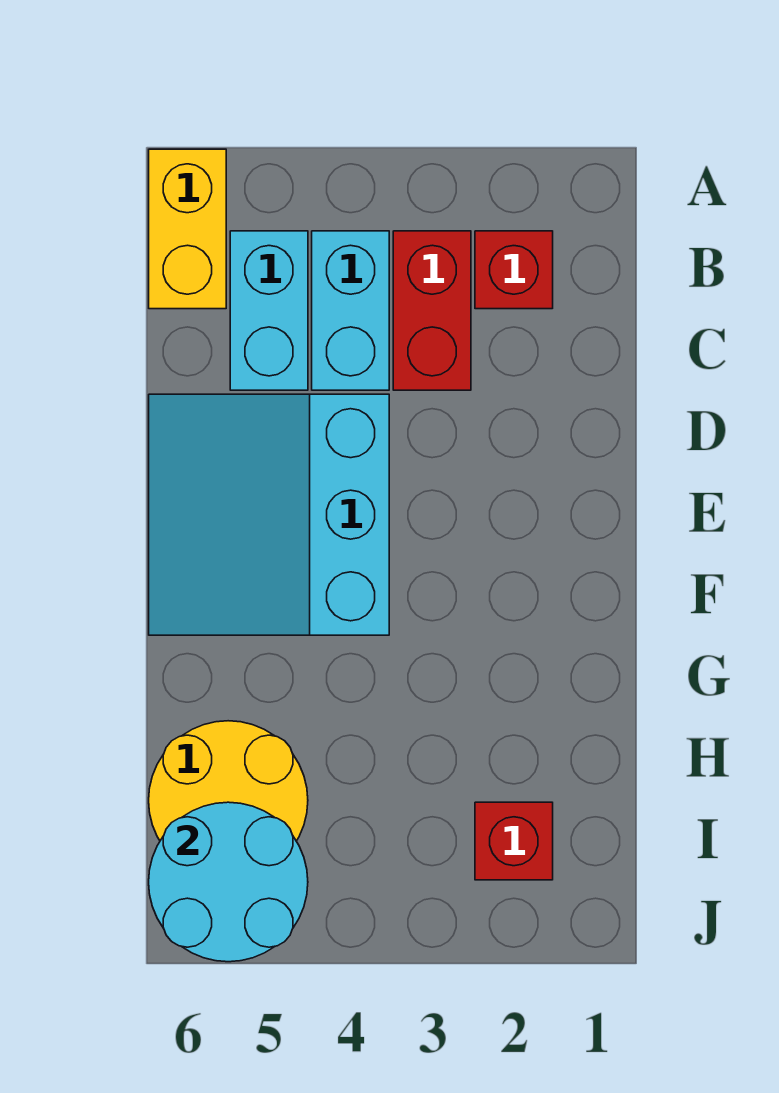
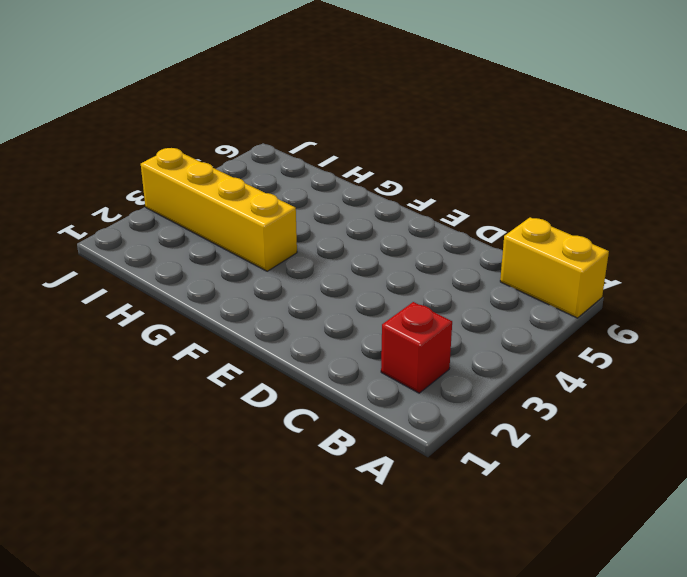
yellow brick G3:J3 level 1 -> none
none -> red brick B3:C3 level 1
none -> cyan brick B4:C4 level 1

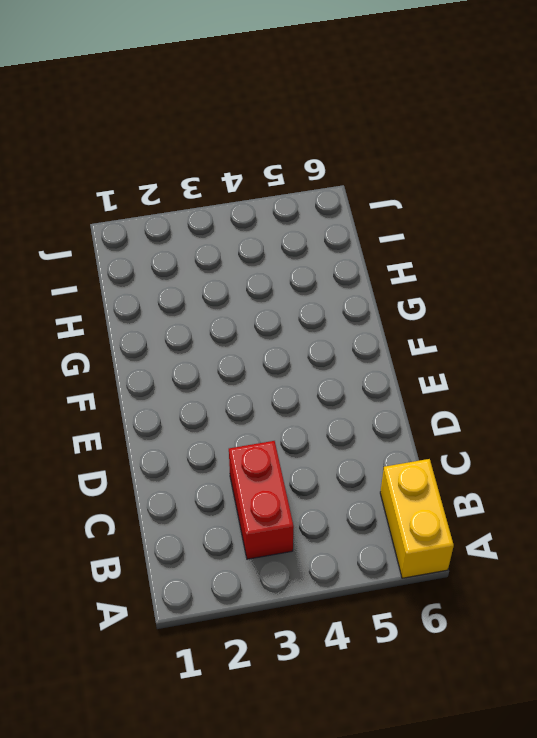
none -> red brick B2 level 1
none -> cyan brick B4:C4 level 1

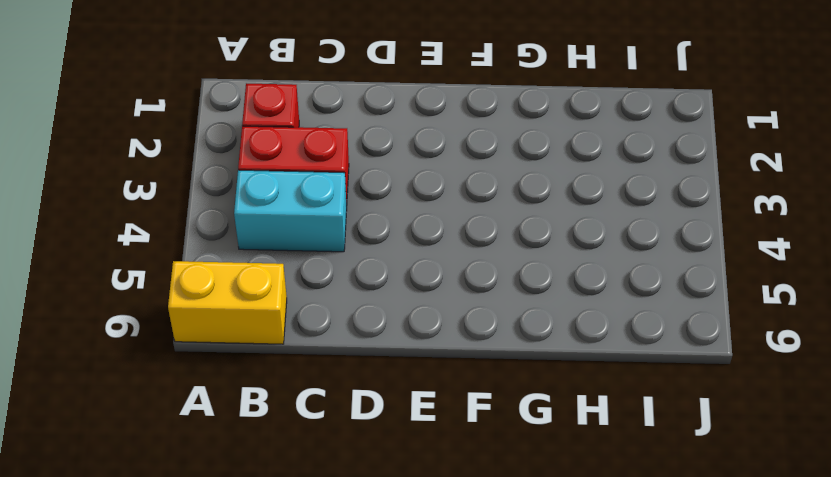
none -> cyan brick B5:C5 level 1
none -> cyan slope D4:F6 level 1 top 4

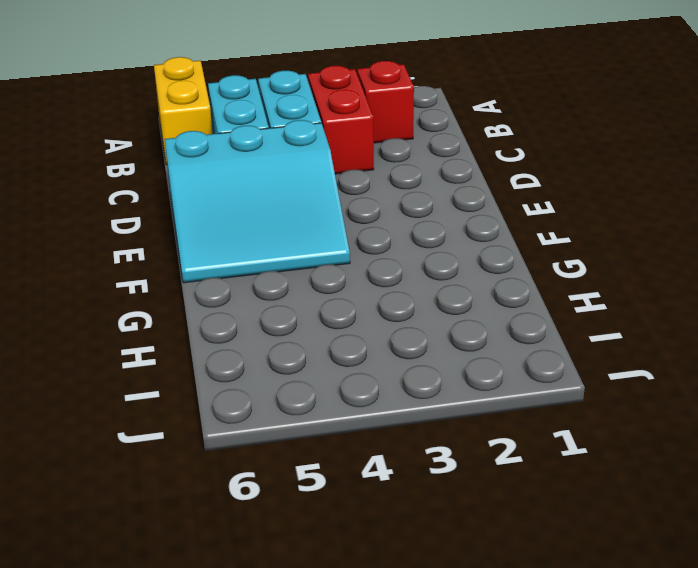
cyan slope D4:F6 level 1 top D -> cyan slope D4:F6 level 1 top 4
none -> yellow round brick H5:I6 level 1
none -> red brick I2 level 1

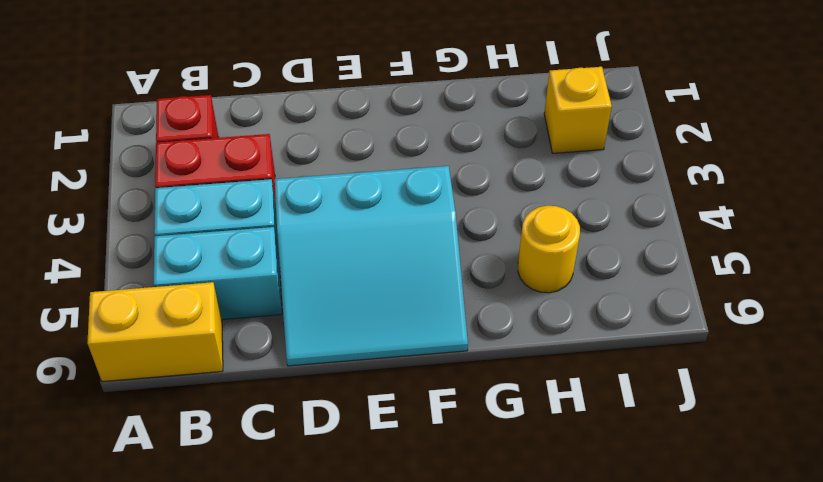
yellow round brick H5 level 1 -> yellow round brick H5:I6 level 1
yellow brick I2 level 1 -> red brick I2 level 1
none -> cyan round brick I5:J6 level 2

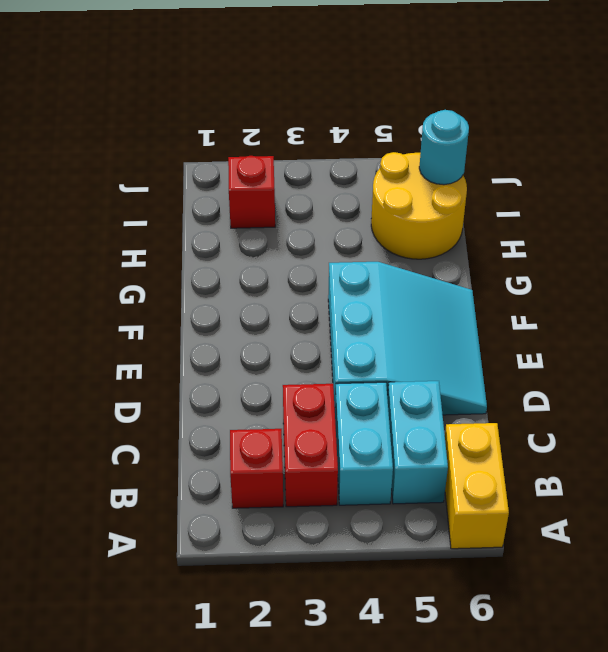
cyan round brick I6 level 2 -> cyan round brick I5:J6 level 2

